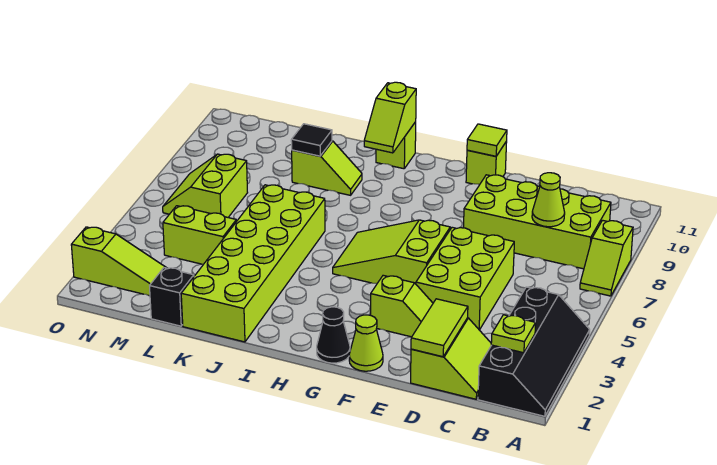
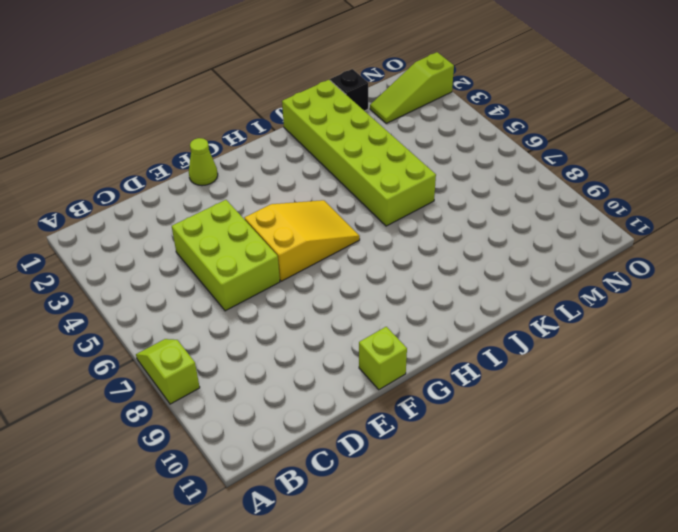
yellow slope F5:H6 level 1 top F -> lime slope F5:H6 level 1 top F
none -> black slope A1:B4 level 1 top B
none -> lime brick B8:E9 level 1
none -> lime slope C1:D2 level 1 top D

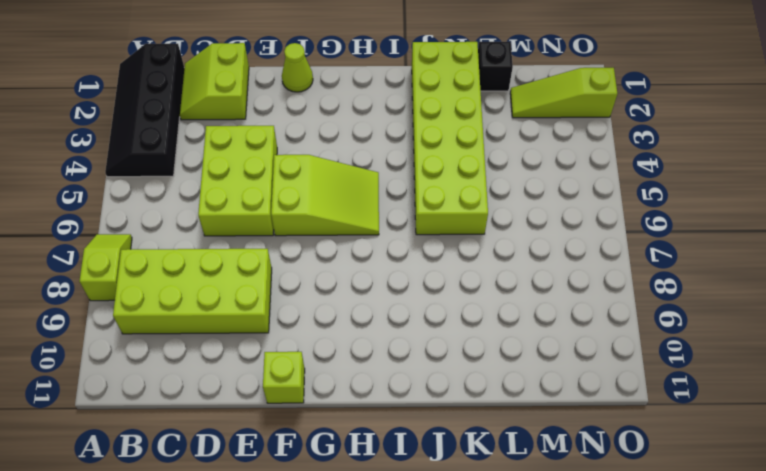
none -> lime slope E3:F3 level 1 top F
none -> black cone G1 level 1
none -> lime brick I11 level 1

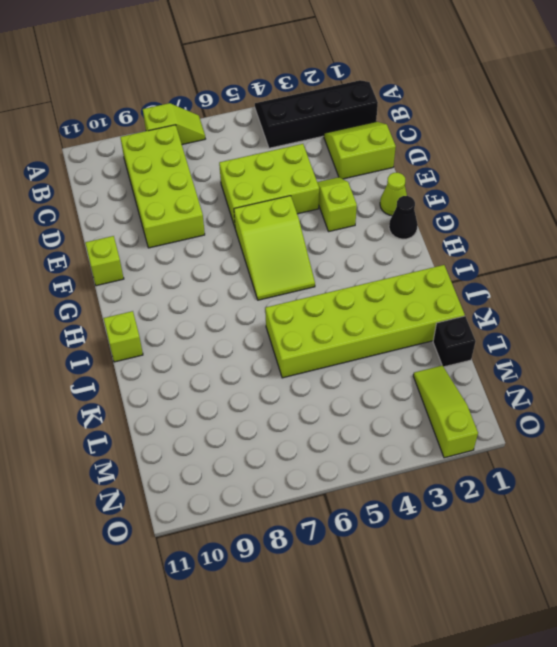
none -> lime slope J9:K9 level 1 top K
none -> lime brick L4:M4 level 1
none -> lime slope M6:N7 level 1 top M

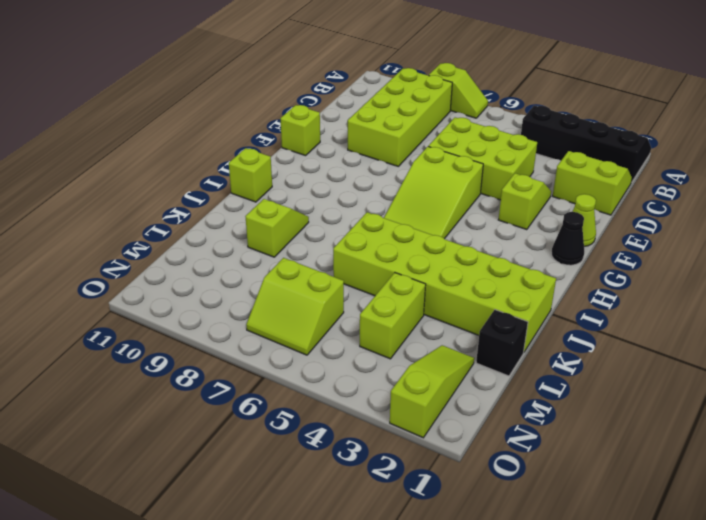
none -> lime plate B2 level 2
none -> lime cone C8 level 2
none -> lime tile D1:D2 level 2

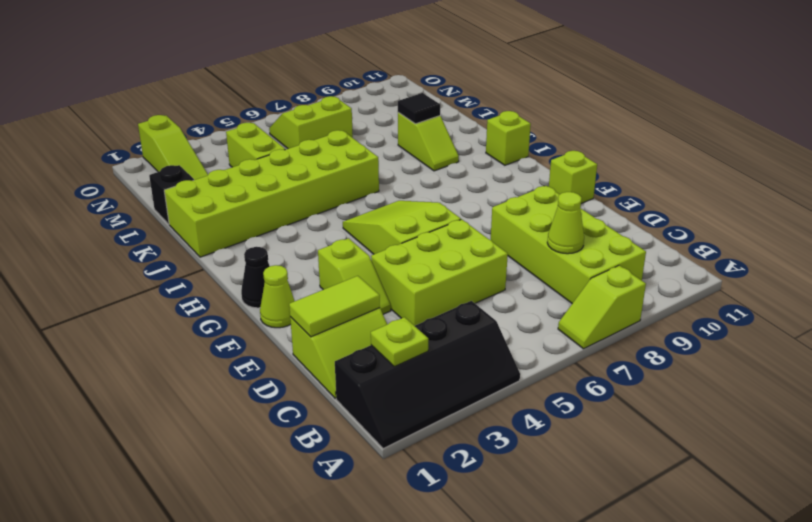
none -> lime tile F11 level 2
none -> lime slope I10:I11 level 2 top 11

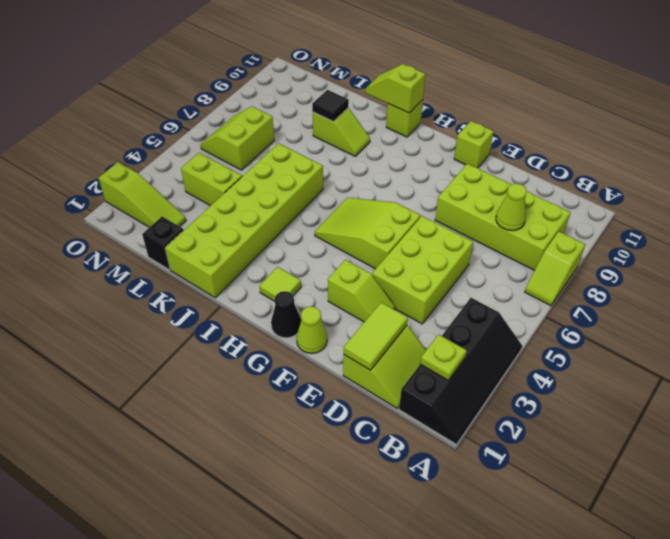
lime tile H2 level 1 -> lime tile F11 level 2
lime slope I11:J11 level 2 top I -> lime slope I10:I11 level 2 top 11

